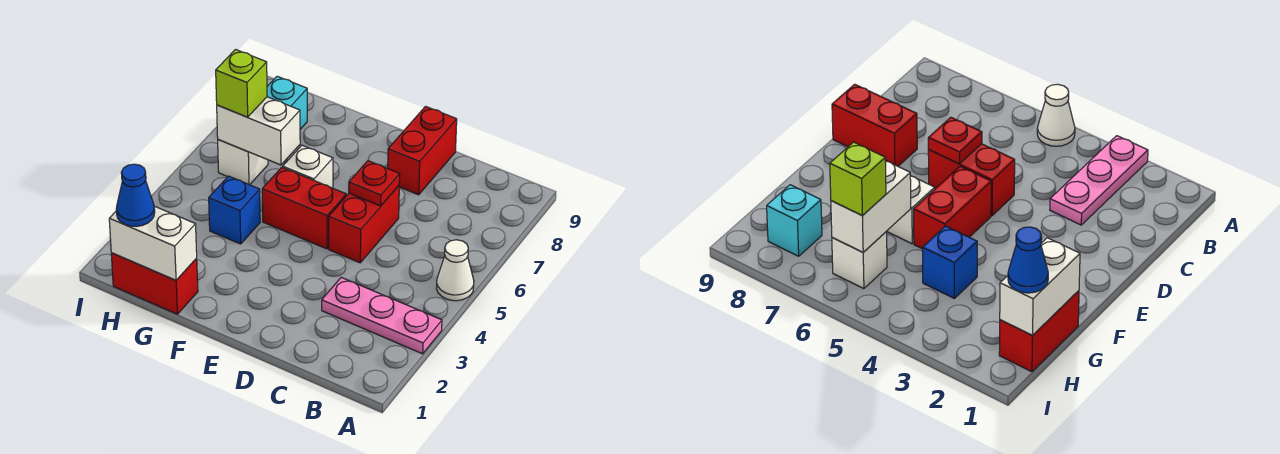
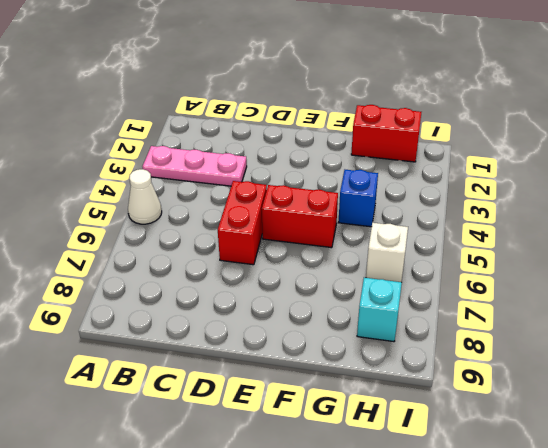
none -> red brick D8:D9 level 1
none -> white brick F6 level 1
none -> red plate D6 level 2

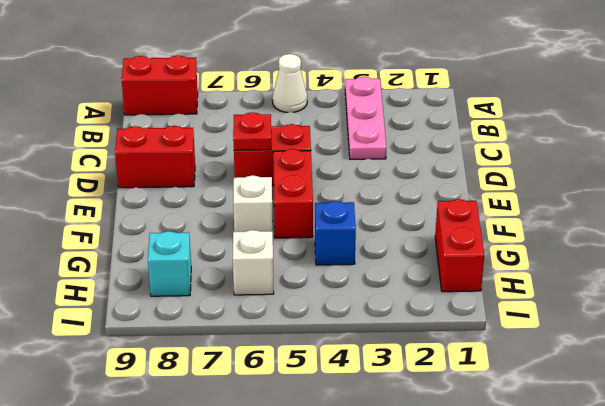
red brick A8:A9 level 1 -> none
none -> white brick G1:H1 level 2
none -> white brick G6:H6 level 2
none -> blue cone H1 level 3

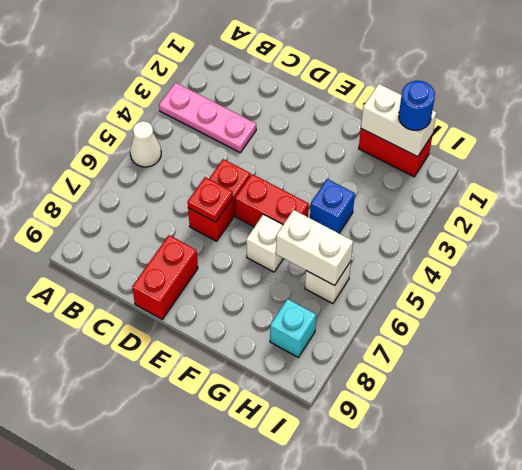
blue round brick H1 level 3 -> blue cone H1 level 3
none -> lime brick H6 level 3

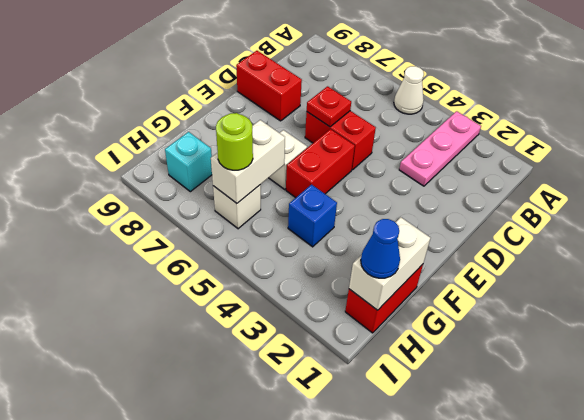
lime round brick H6 level 3 -> lime brick H6 level 3

